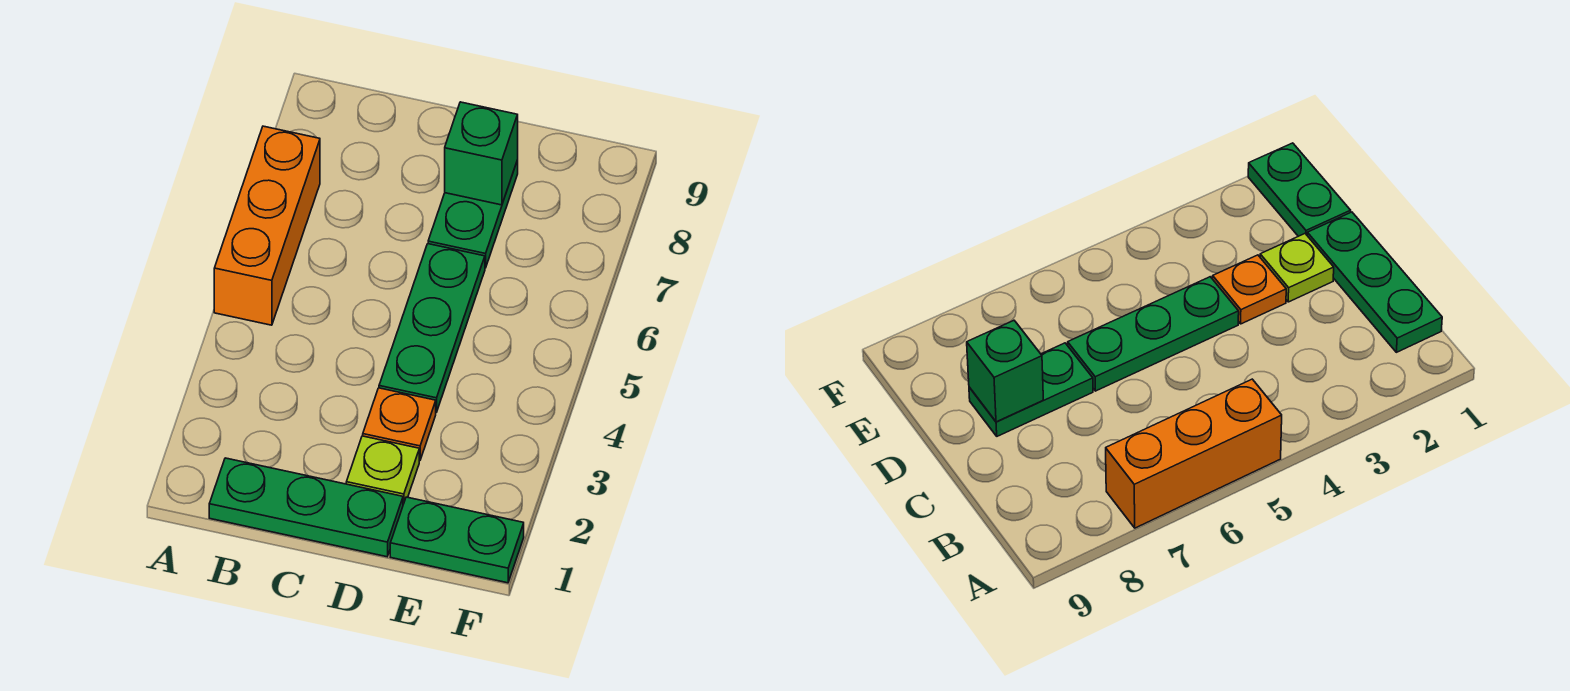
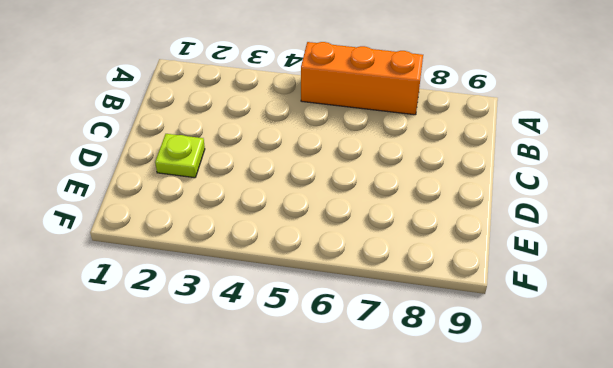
none -> green plate B1:D1 level 1
none -> orange plate D3 level 1

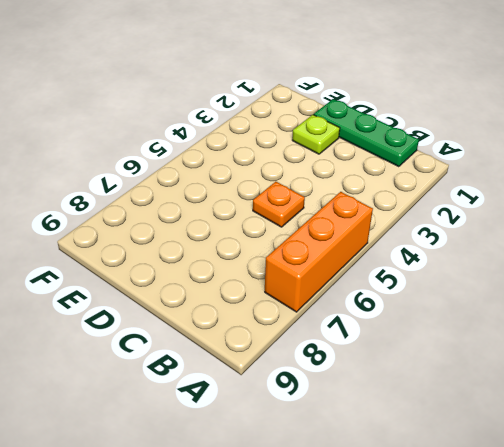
orange plate C5 level 1 -> orange plate D3 level 1
none -> green plate D4:D6 level 1
none -> green plate D7:D8 level 1

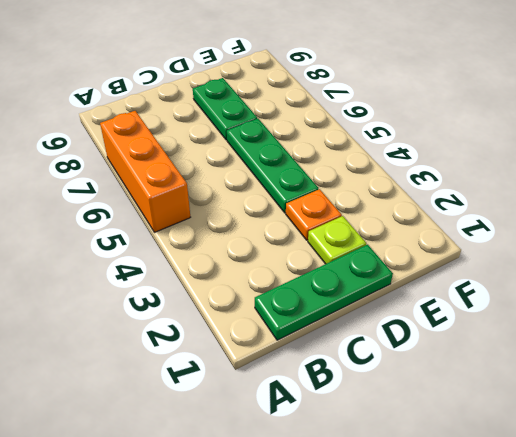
none -> green plate E1:F1 level 1
none -> green brick D8 level 2

